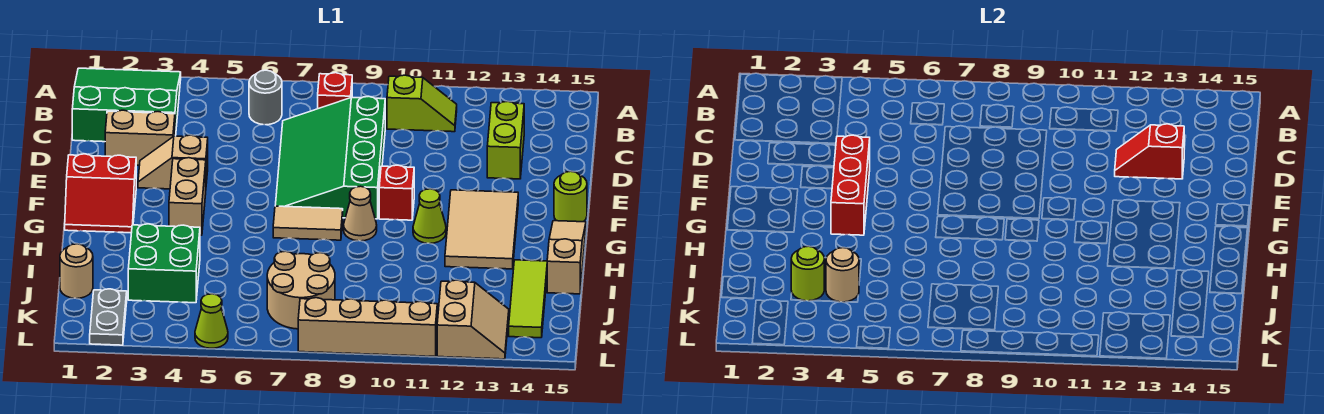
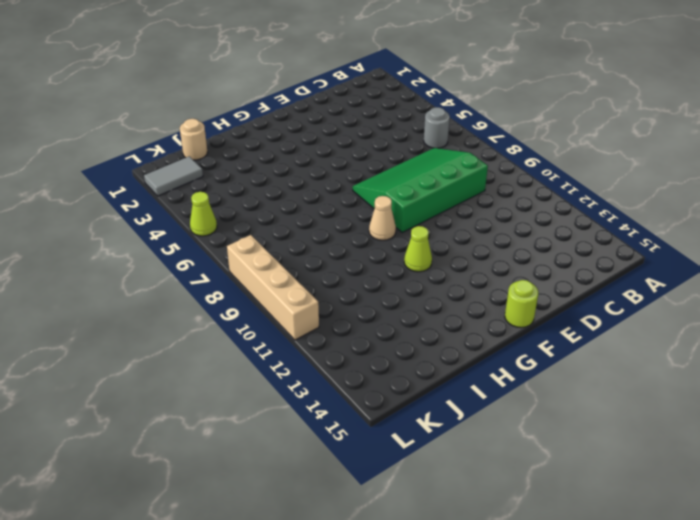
grey tile K2:L2 level 1 -> grey plate K2:L2 level 1
none -> green slope A1:C3 level 1 top C
none -> red brick B8 level 1
none -> lime slope B10:B11 level 1 top 10

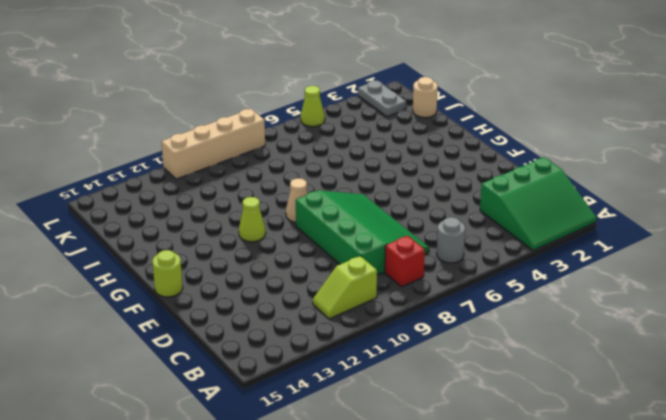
none -> lime brick C13:D13 level 1
none -> tan brick D2:D3 level 1
none -> tan slope E3:E4 level 1 top 4

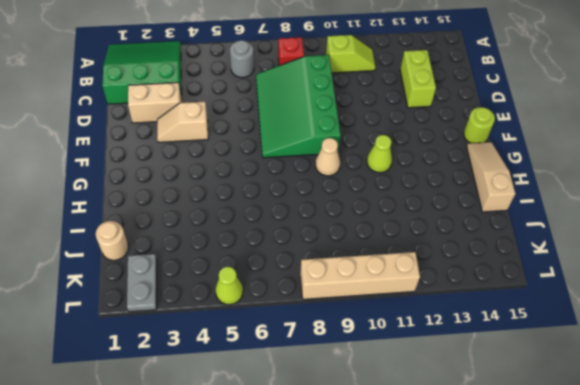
none -> red slope F1:G2 level 1 top F
none -> tan brick F4:G4 level 1
none -> red brick F10 level 1

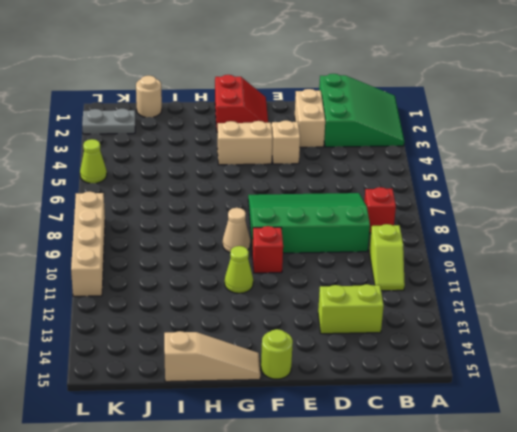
red slope F1:G2 level 1 top G -> red slope F1:G2 level 1 top F
none -> grey round brick B6 level 1
none -> tan tile F12:H13 level 1
none -> tan tile G7:G8 level 1

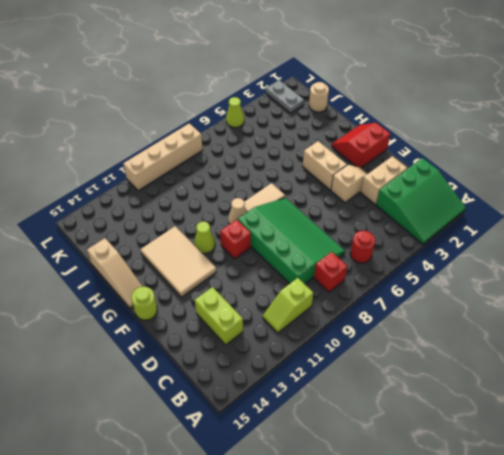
red round brick B6 level 1 -> grey round brick B6 level 1
none -> green brick I3:J4 level 1
none -> lime tile I14:K14 level 1
none -> tan round brick J7:K8 level 1

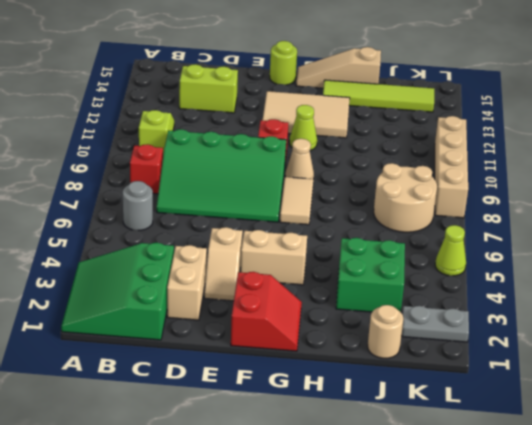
lime tile H14:K14 level 1 -> lime tile I14:K14 level 1
none -> tan slope K12:L13 level 1 top 12
none -> red slope D12:D13 level 2 top 13
none -> red brick E4:G4 level 2

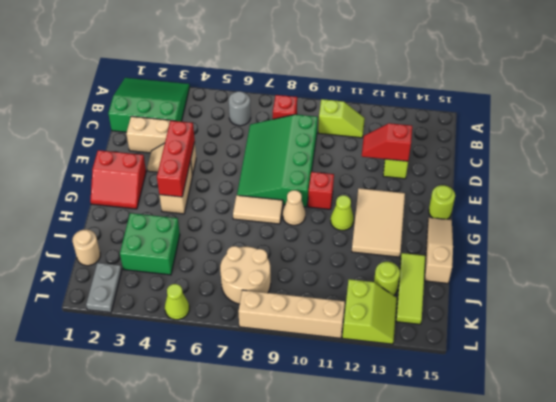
lime round brick J13 level 1 -> lime round brick J3 level 2
lime slope K12:L13 level 1 top 12 -> tan slope K12:L13 level 1 top 12
none -> tan round brick J4 level 2

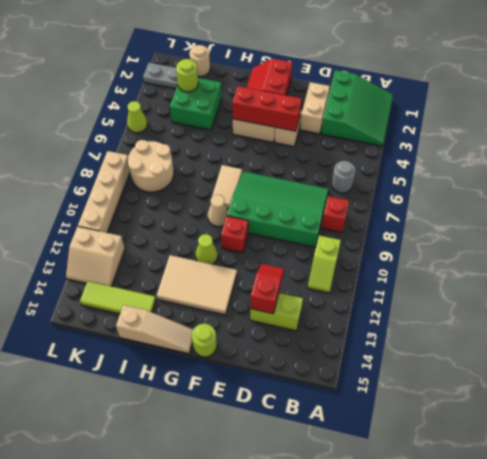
none -> tan round brick J4 level 2

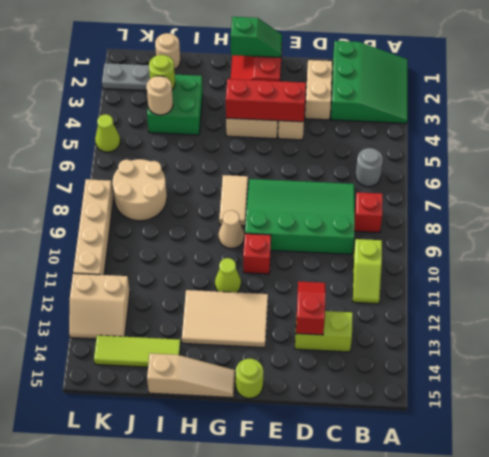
green slope F1:G1 level 2 top G -> none

